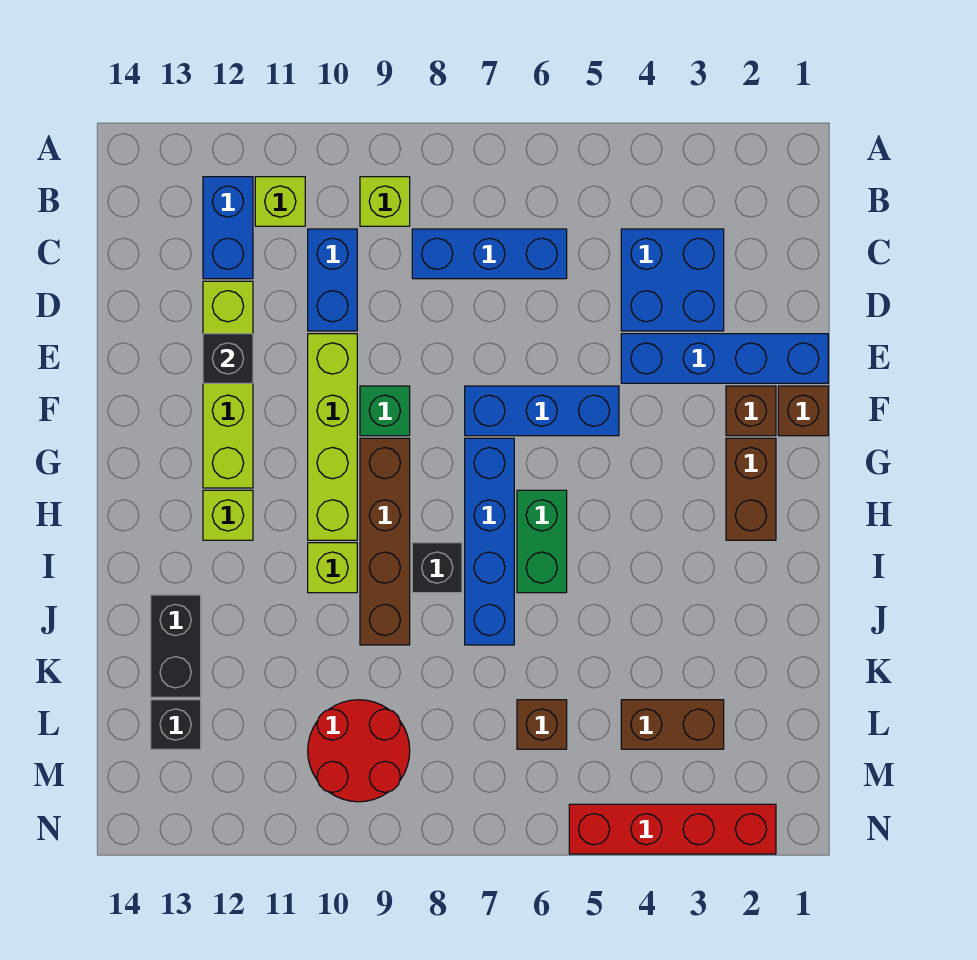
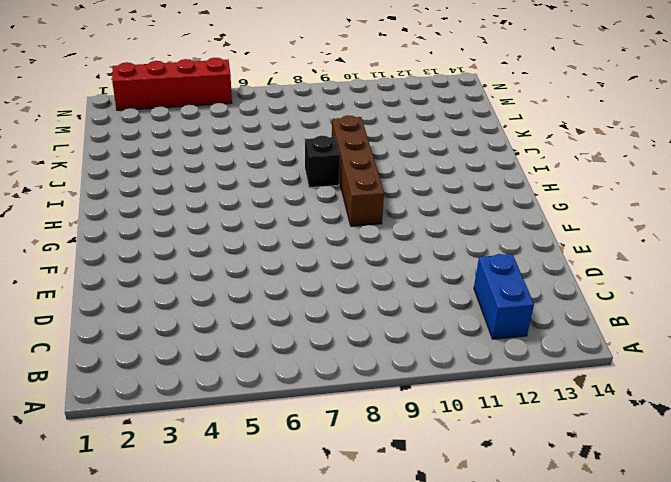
none -> lime brick B9 level 1
none -> lime brick B11 level 1
none -> blue brick C3:D4 level 1

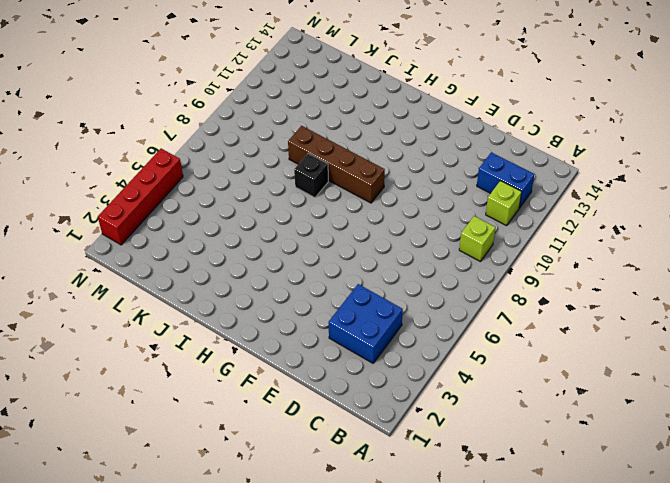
none -> blue brick C6:C8 level 1
none -> blue brick C10:D10 level 1
none -> lime brick D12:G12 level 1

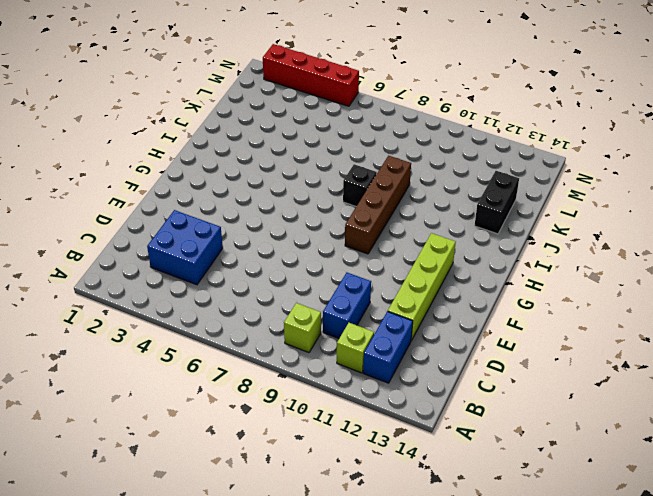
none -> blue brick C6:C8 level 1
none -> blue brick E1:E4 level 1
none -> lime brick E10:H10 level 1

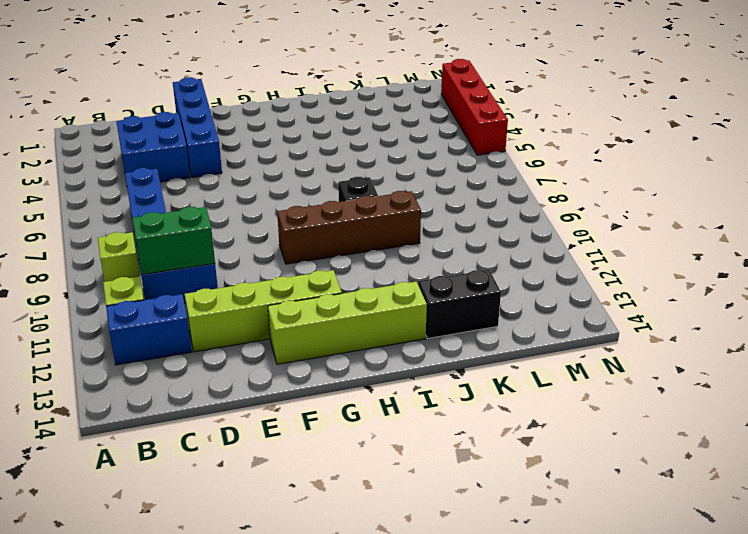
green brick C10:D10 level 2 -> green brick H6:I6 level 1
lime brick F13:I13 level 1 -> lime brick E10:H10 level 1
none -> brown brick F1 level 1
none -> brown brick F2 level 1
none -> blue brick F5:F7 level 1

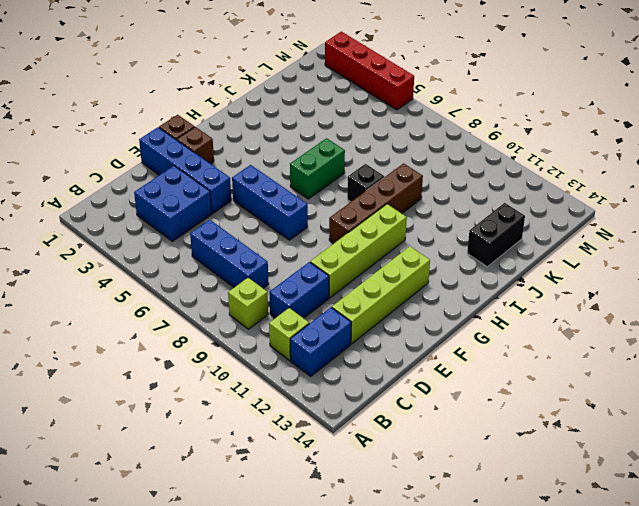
none -> green brick F9 level 1
none -> brown brick G2:H2 level 1
none -> blue brick G7:J7 level 1

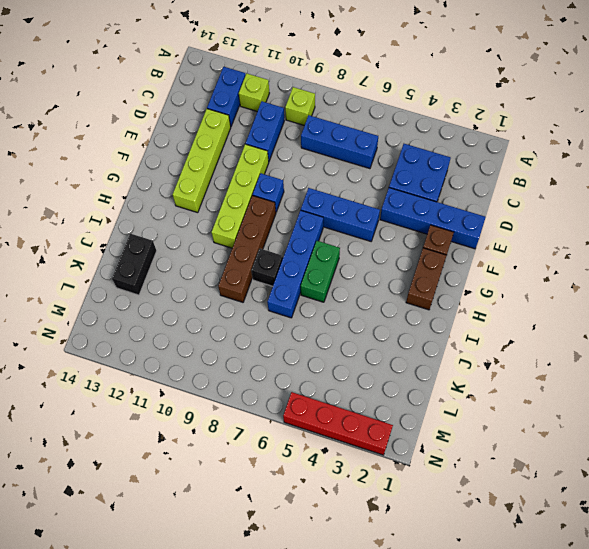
blue brick F9 level 1 -> green brick F9 level 1
none -> brown brick F1 level 1
none -> lime brick H12 level 1
none -> lime brick I10 level 1

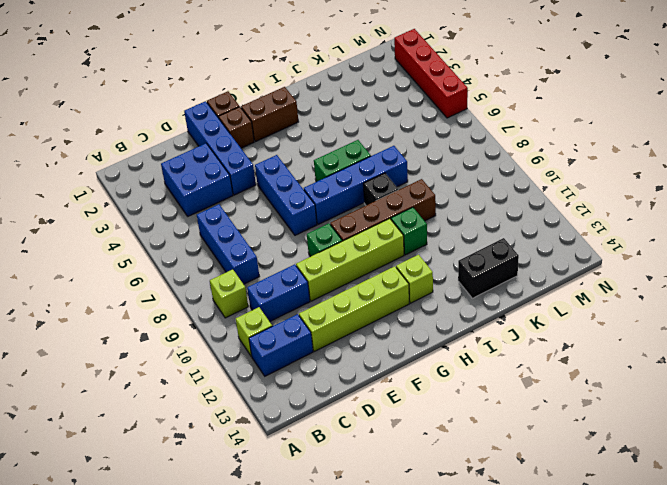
green brick I10 level 1 -> lime brick I10 level 1
none -> brown brick L3:L4 level 1
none -> brown brick L6 level 1
none -> red round brick L9:M10 level 1

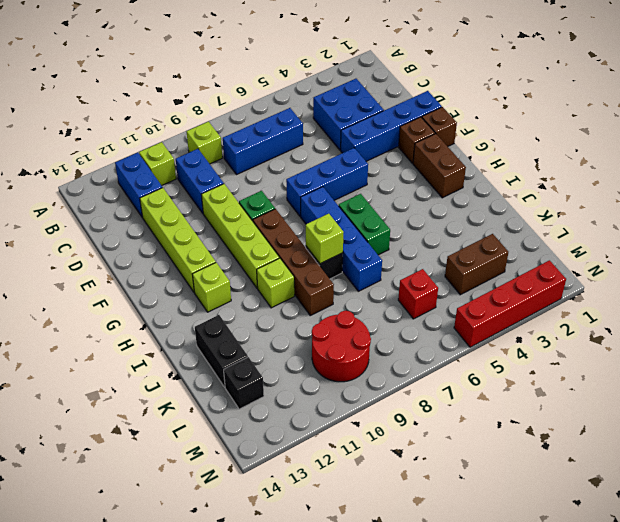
lime brick I8 level 2 -> none
red brick L6 level 1 -> brown brick L6 level 1
none -> black brick E12 level 2

